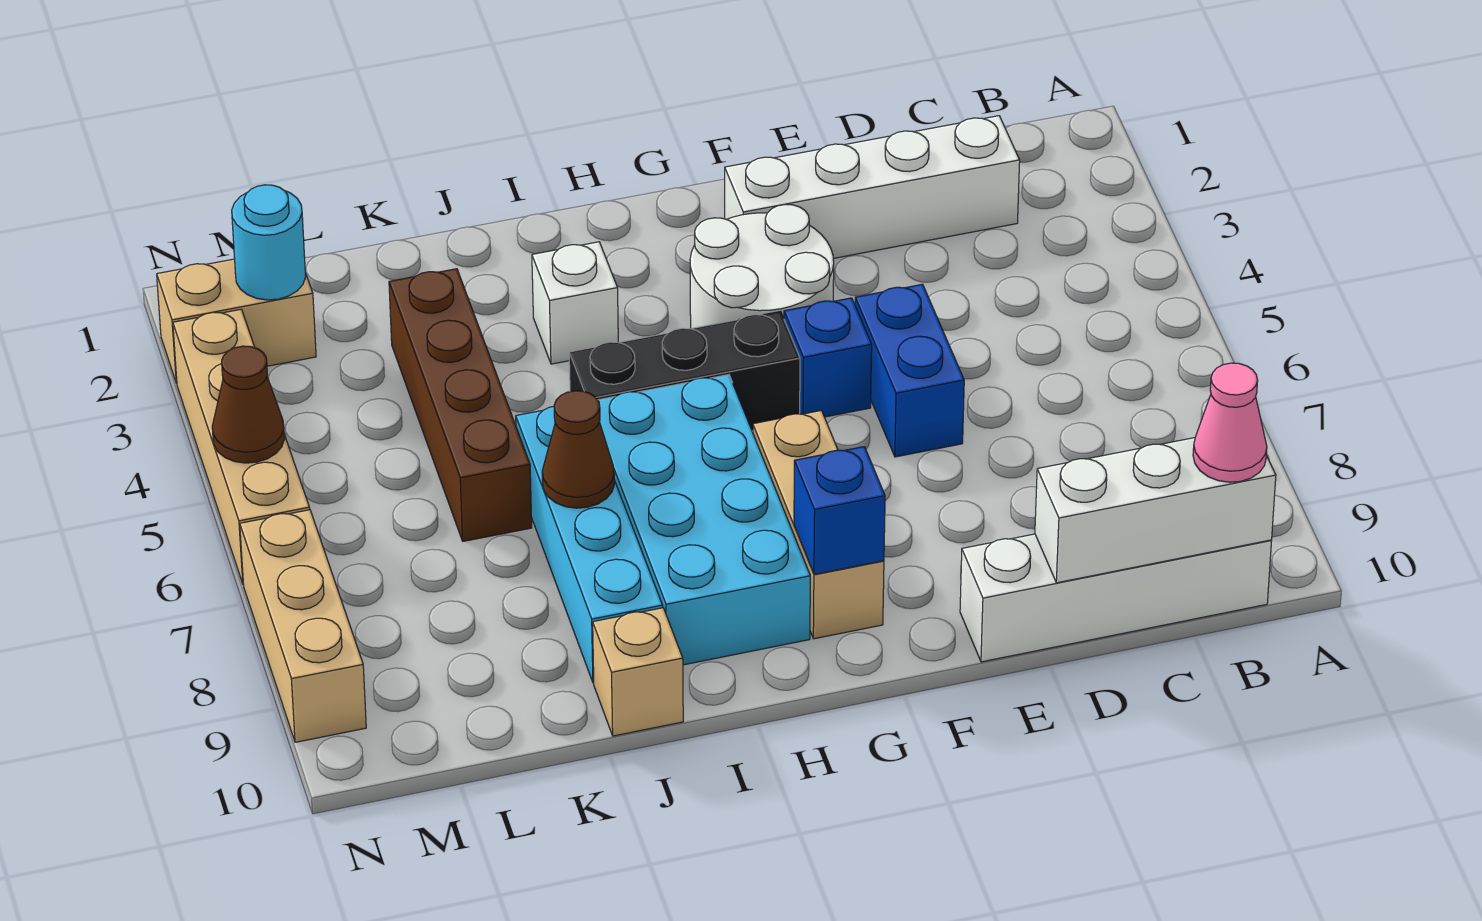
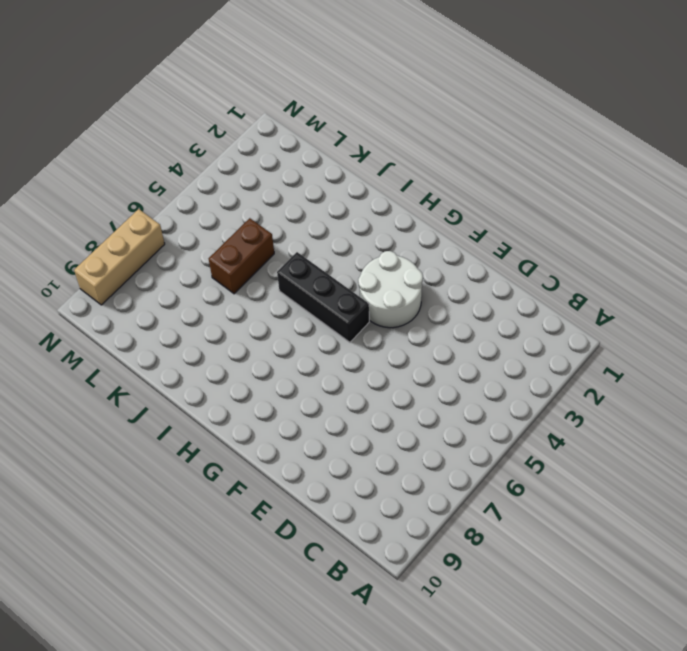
brown brick K5:K6 level 1 -> brown brick K3:K6 level 1
none -> white brick B10:E10 level 1
none -> white brick C2:F2 level 1
none -> blue brick E5:E6 level 1

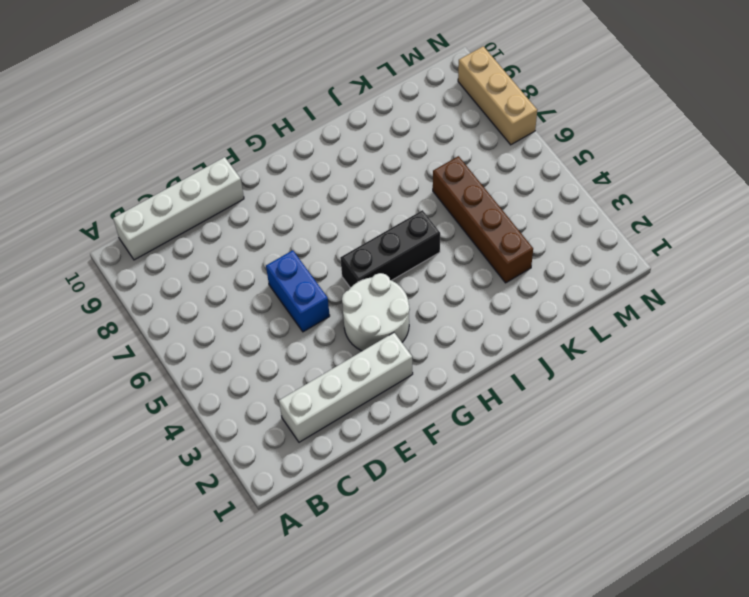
none -> blue brick F5 level 1
none -> tan brick G7:G9 level 1
none -> cyan brick H6:I9 level 1

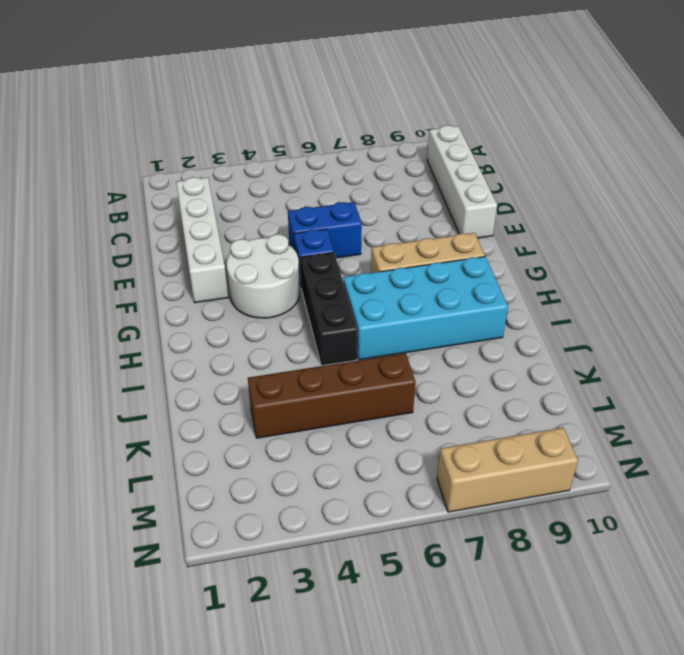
none -> white brick I3 level 1
none -> cyan brick J6:J9 level 1
none -> tan brick J10 level 1

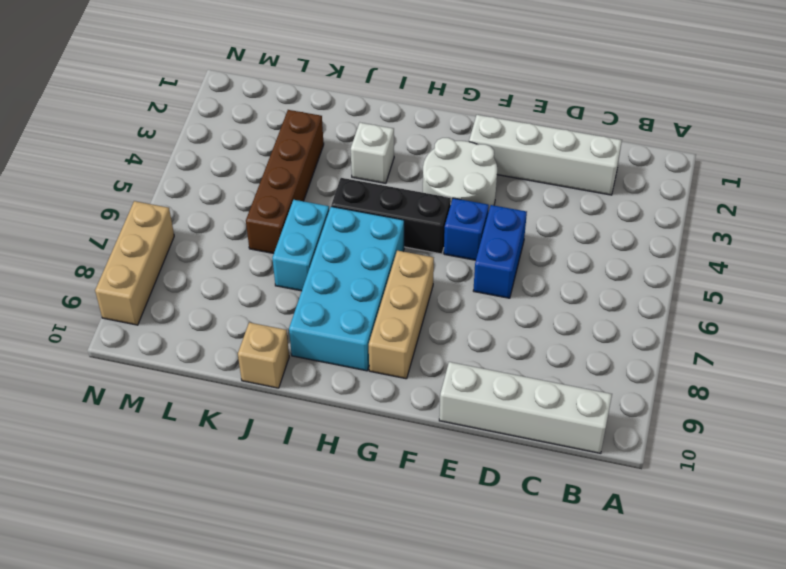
cyan brick J6:J7 level 1 -> cyan brick J6:J9 level 1
none -> tan brick M2:N2 level 1
none -> tan brick N3:N6 level 1
none -> white brick B10:D10 level 2

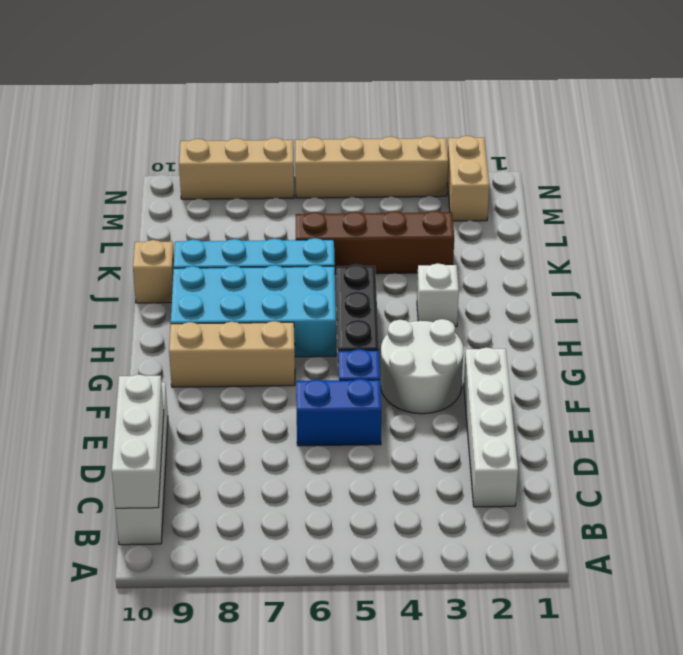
none -> blue brick G9 level 2
none -> brown cone J7 level 2
none -> cyan round brick M2 level 2

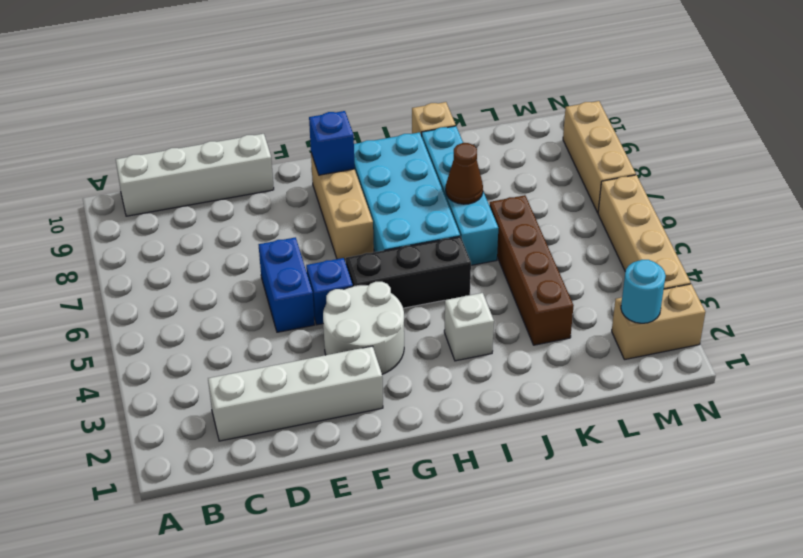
none -> white brick B10:D10 level 2
none -> brown cone N5 level 2
none -> pink cone B10 level 3

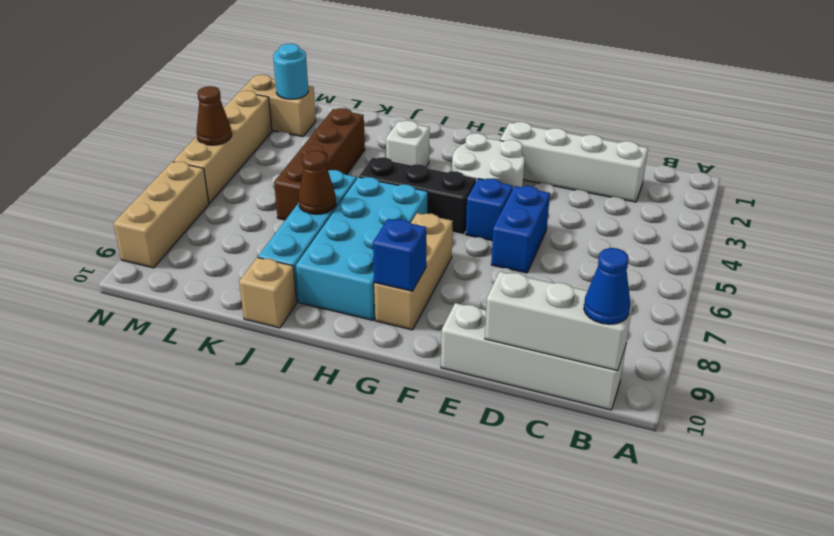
blue cone B10 level 3 -> pink cone B10 level 3

